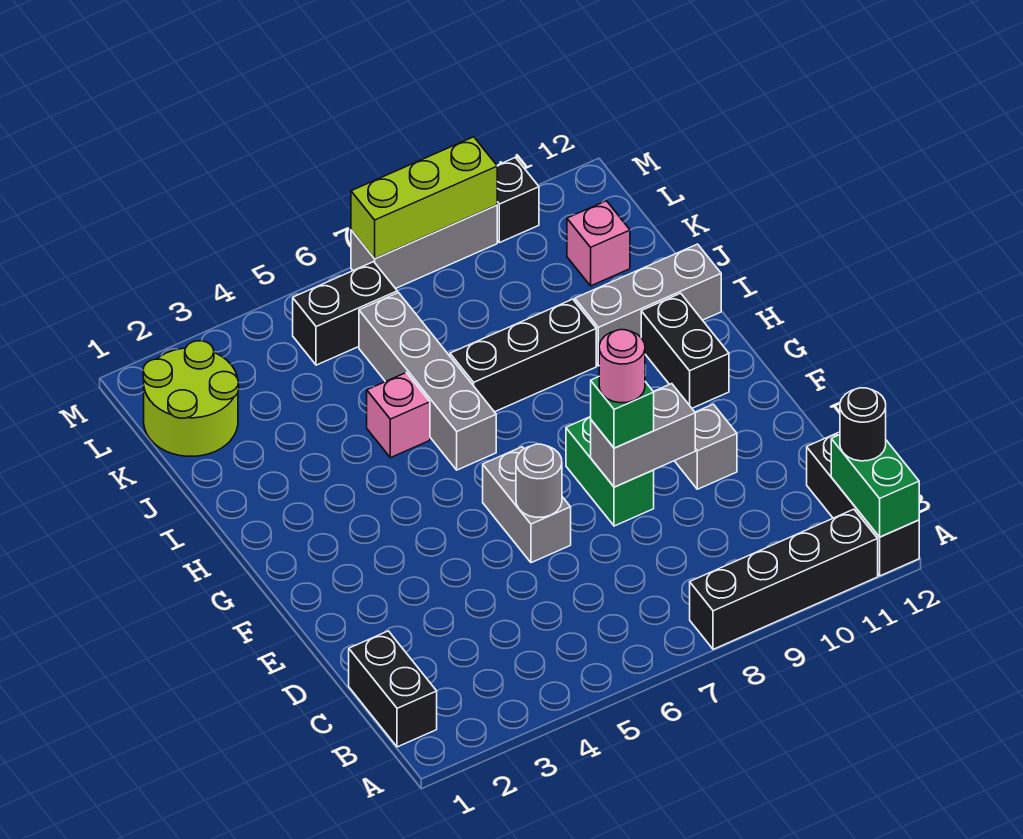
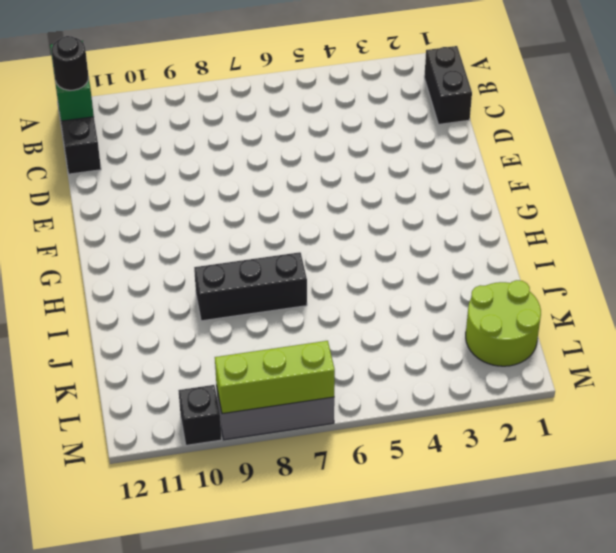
none -> black brick A8:A11 level 1
none -> grey brick E6:F6 level 1
none -> green brick E8:F8 level 1

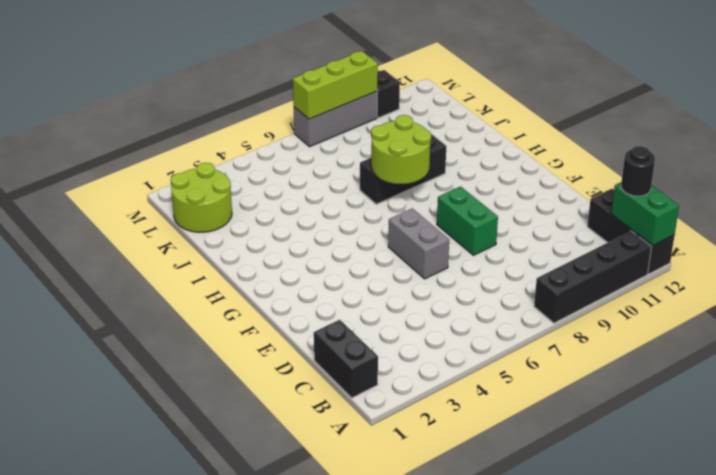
lime round brick H7:I8 level 2 -> none
none -> grey brick E10 level 1
none -> black brick G11:H11 level 1
none -> grey brick H6:K6 level 1

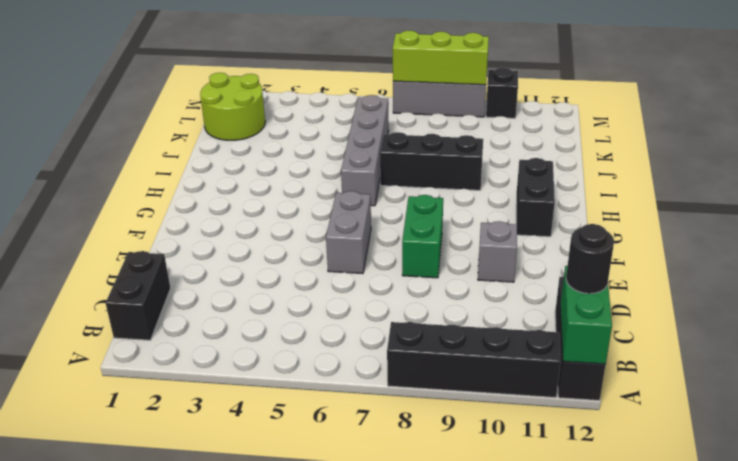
none -> pink brick I5 level 1
none -> grey brick I10:I12 level 1
none -> pink brick K11 level 1

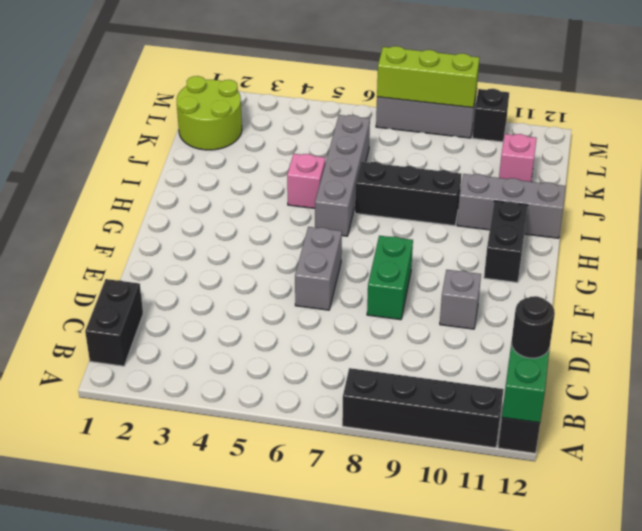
none -> black brick L5:L6 level 1
none -> grey round brick E6 level 2
none -> grey brick E8:E9 level 2

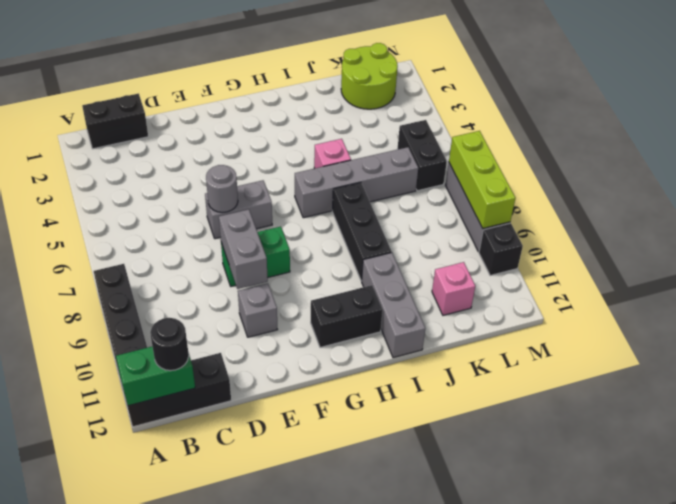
none -> green brick E8 level 3
none -> pink round brick E8 level 4

